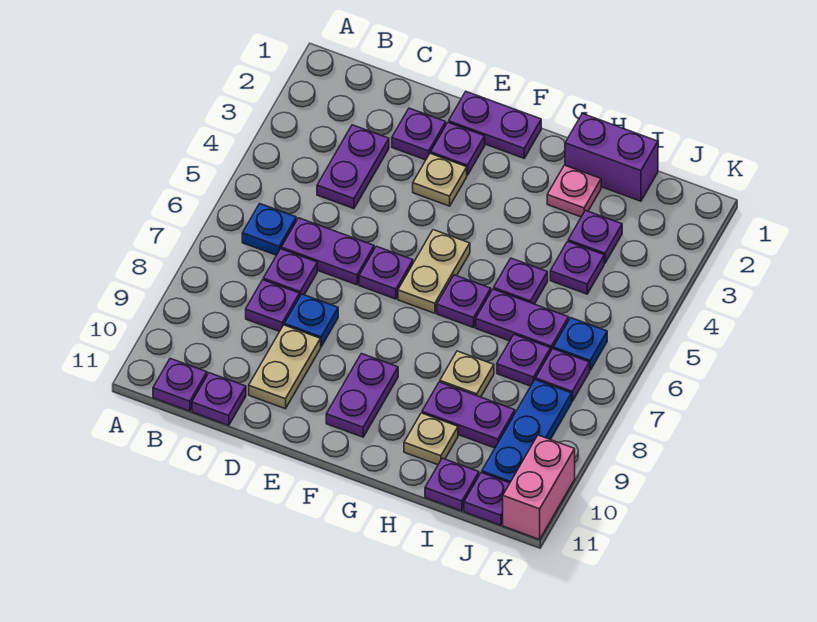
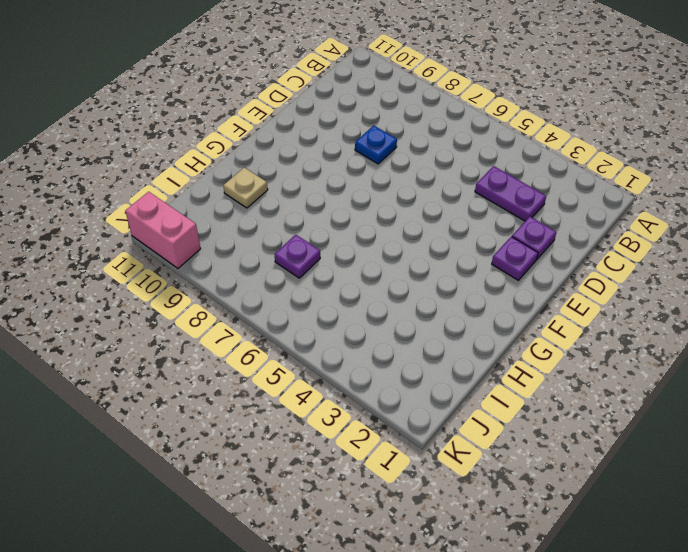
none -> blue plate B6 level 1
none -> purple plate B11 level 1
none -> purple plate C6:D6 level 1
none -> purple plate C7 level 1

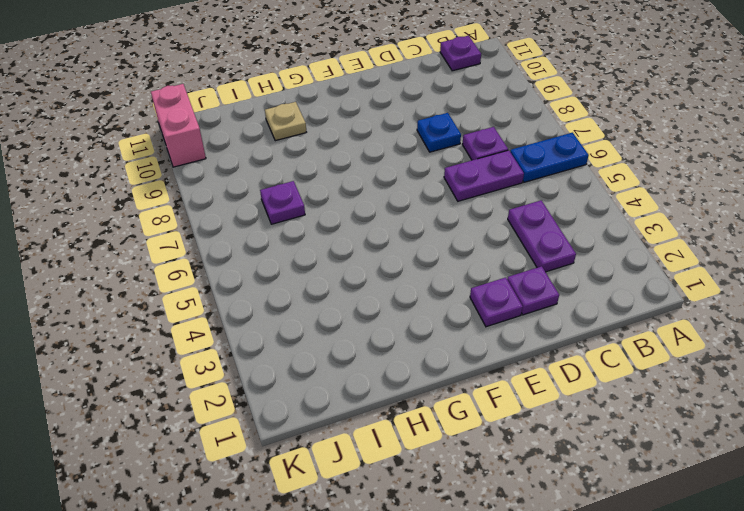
blue plate A6:B6 level 1 -> blue plate B6 level 1
none -> purple plate C8 level 1
none -> purple plate C11 level 1
none -> tan plate D9:D10 level 1
none -> purple plate E1:F1 level 1

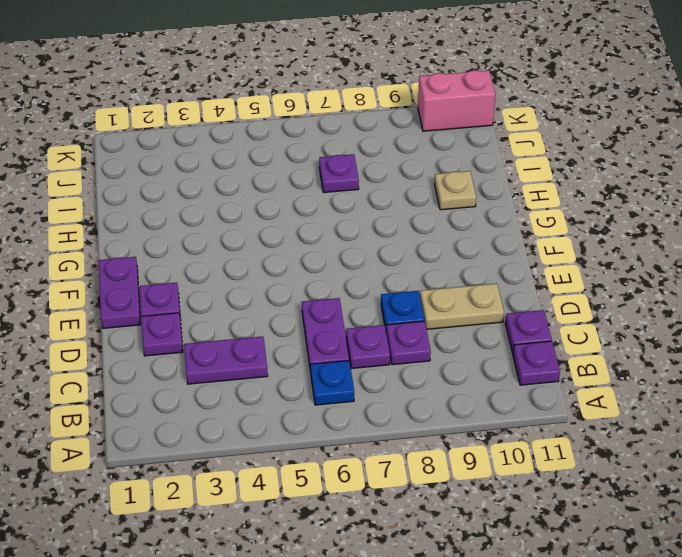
none -> tan plate E3 level 1
none -> purple plate E6 level 1
none -> tan plate F5:F6 level 1
none -> purple plate F9:F10 level 1

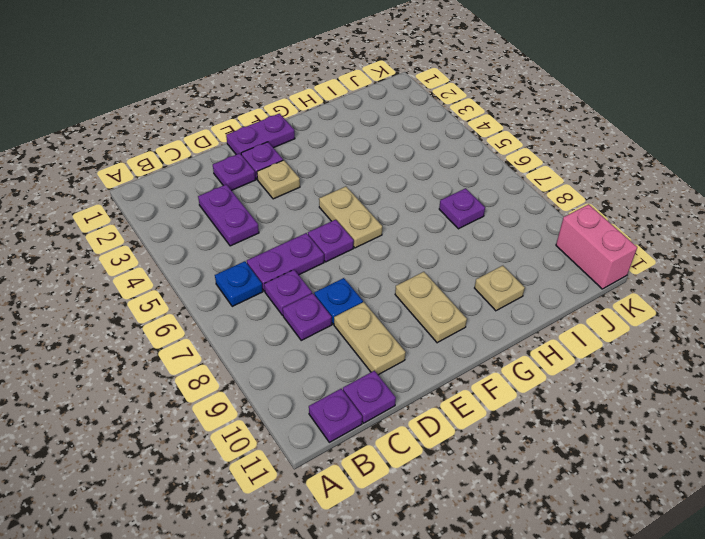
tan plate F9:F10 level 1 -> purple plate F9:F10 level 1
none -> purple plate G6 level 1
none -> purple brick H1:I1 level 1
none -> pink plate H2 level 1
none -> purple plate H5 level 1

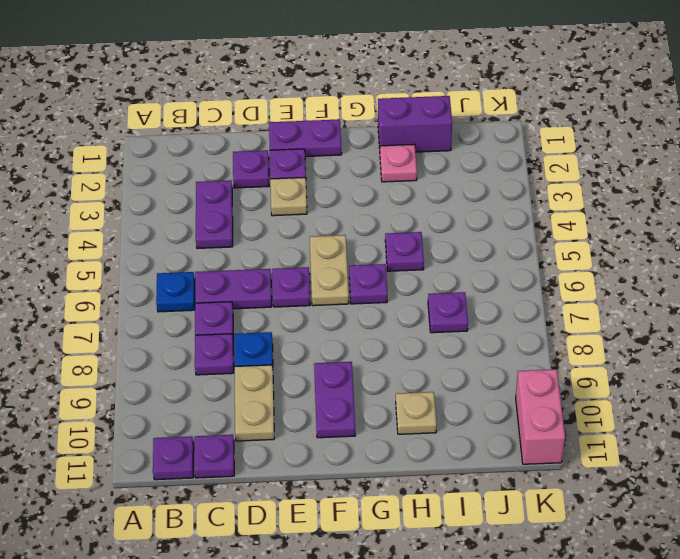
none -> purple plate H6:I6 level 1
none -> tan plate H8 level 1
none -> purple plate H9:I9 level 1
none -> purple plate I3 level 1

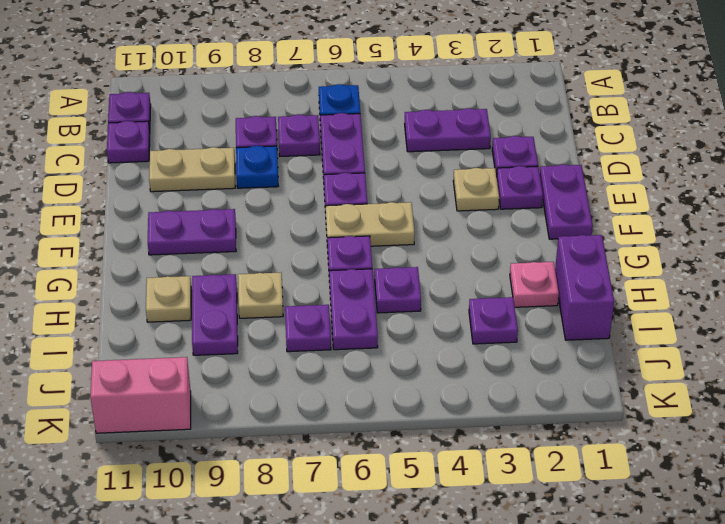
none -> purple plate I4 level 1
none -> purple plate I11 level 1
none -> blue plate J6 level 1
none -> purple plate J7 level 1

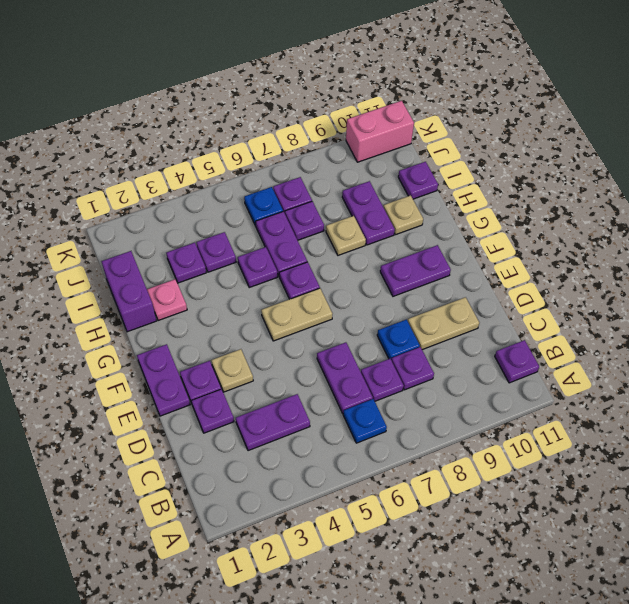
none -> purple plate C11 level 1
none -> purple plate E6 level 1
none -> blue plate J8:J10 level 1
none -> purple plate J11 level 1

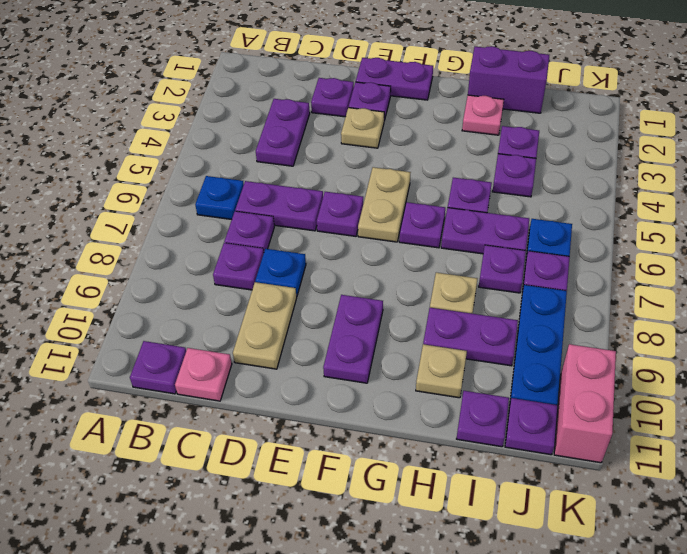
pink plate C11 level 1 -> purple plate C11 level 1

